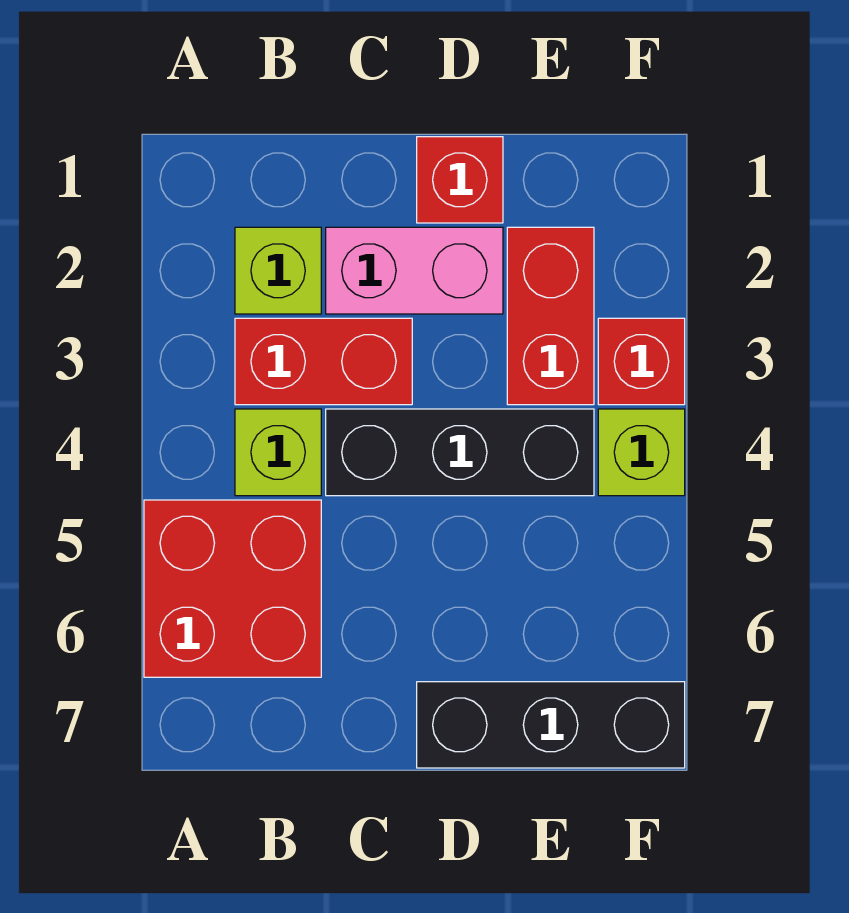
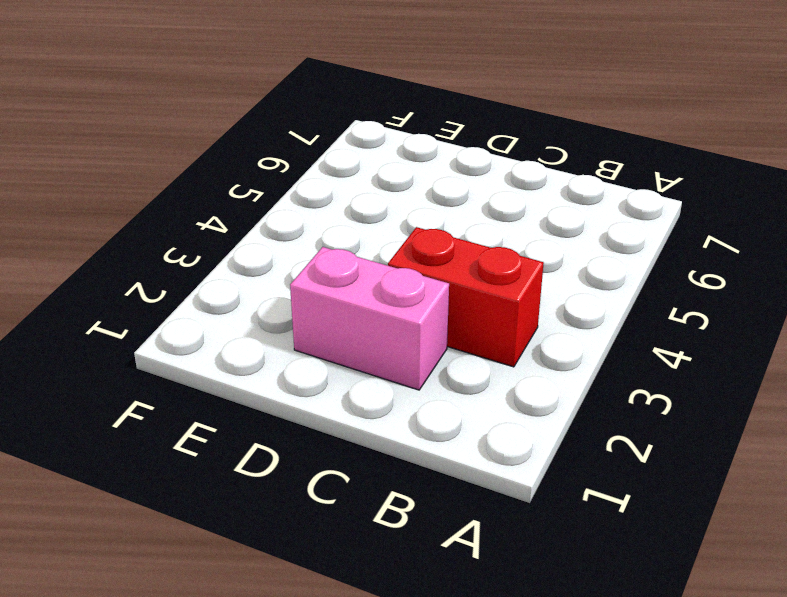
none -> red brick A5:B6 level 1
none -> lime brick B2 level 1

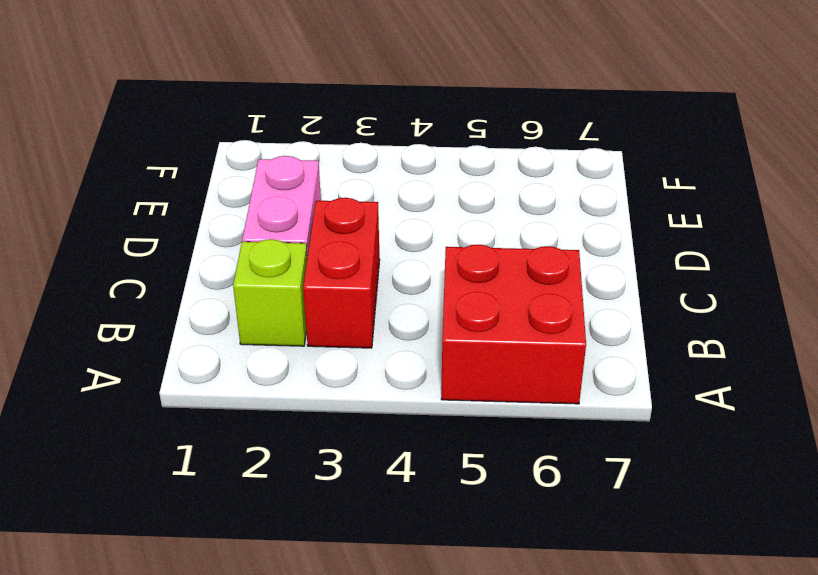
none -> lime brick B4 level 1
none -> black brick C4:E4 level 1

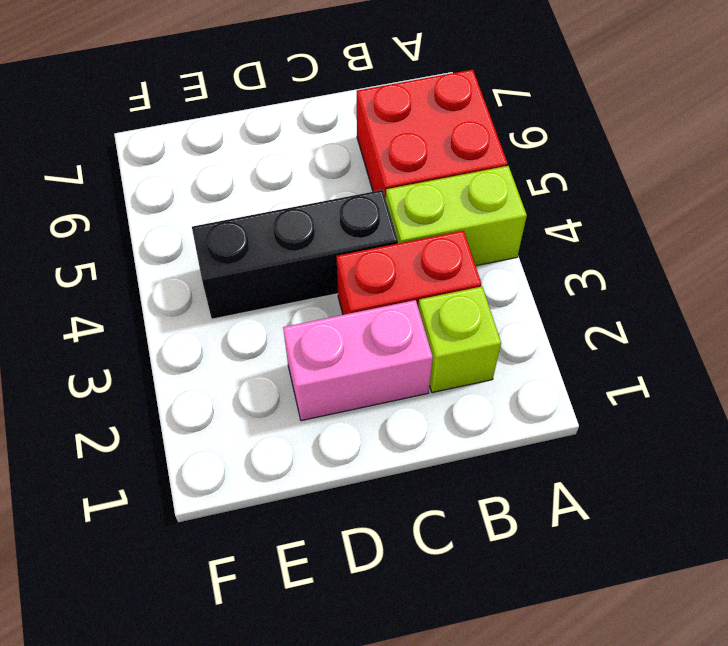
lime brick A4:B4 level 1 -> lime brick B4 level 1
none -> red brick D1 level 1
none -> black brick D7:F7 level 1

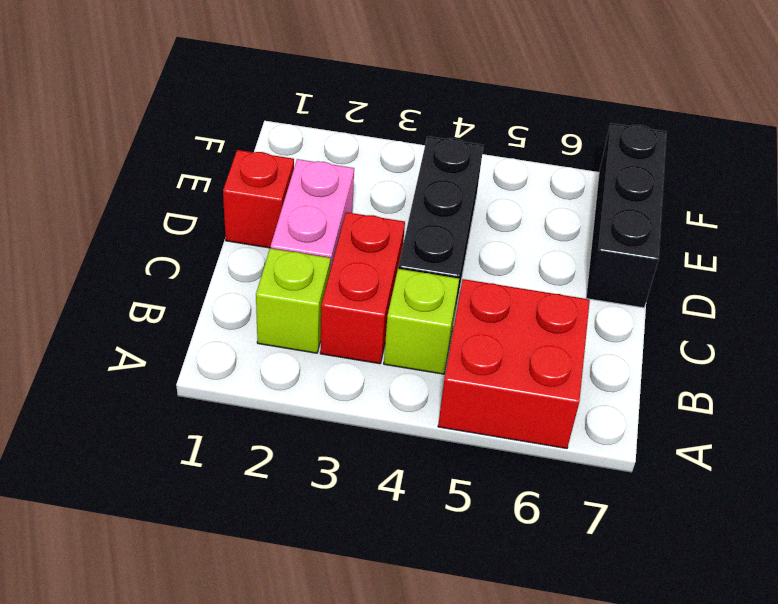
none -> red brick E2:E3 level 1
none -> red brick F3 level 1

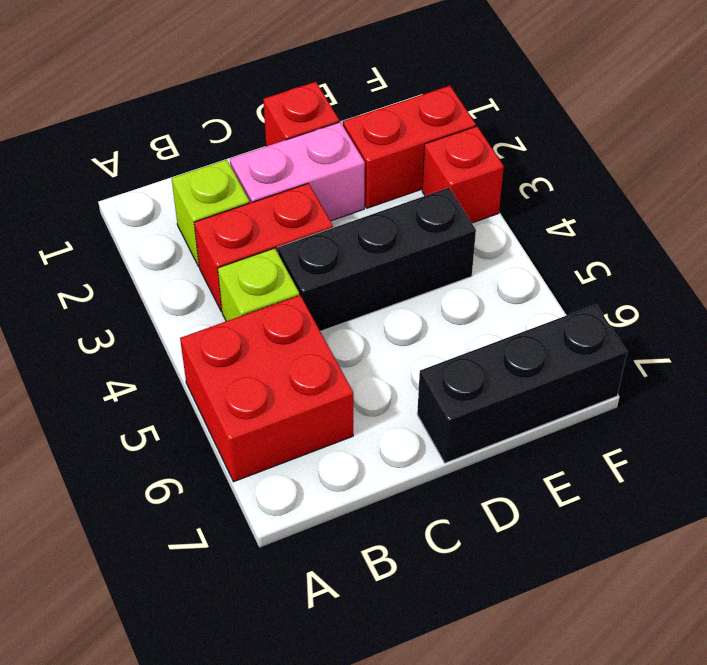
red brick E2:F2 level 1 -> red brick E2:E3 level 1
none -> lime brick F4 level 1

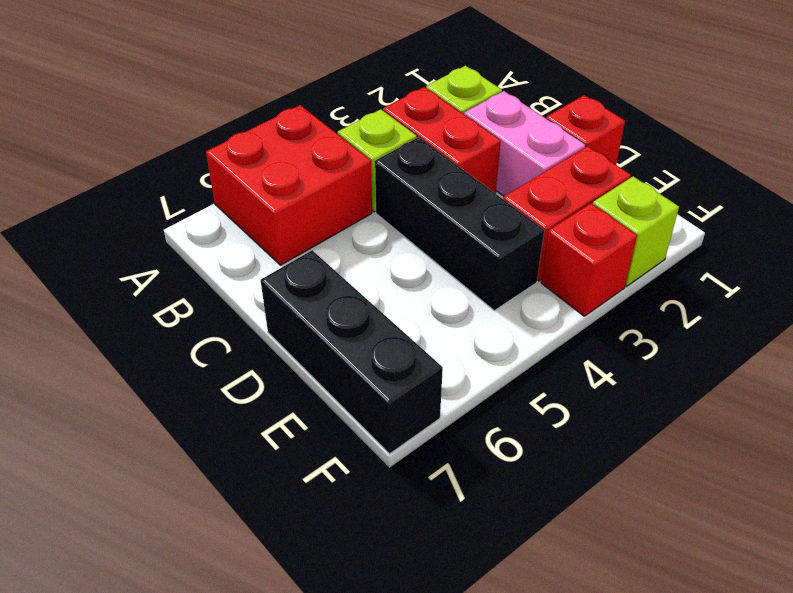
lime brick F2 level 1 -> lime brick F4 level 1

